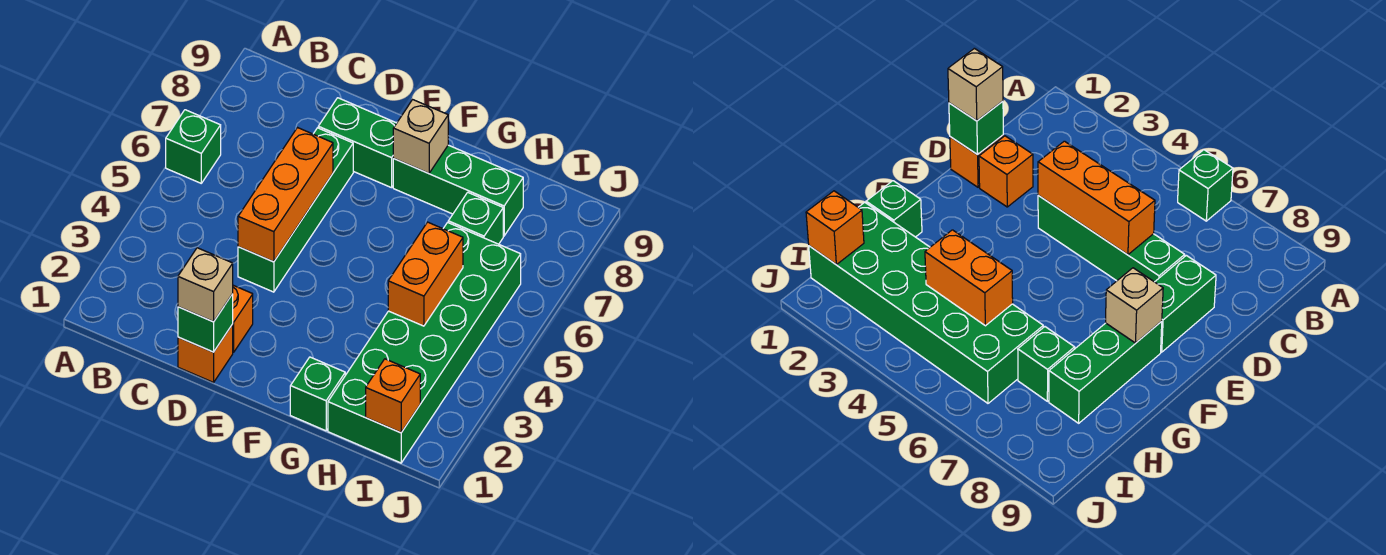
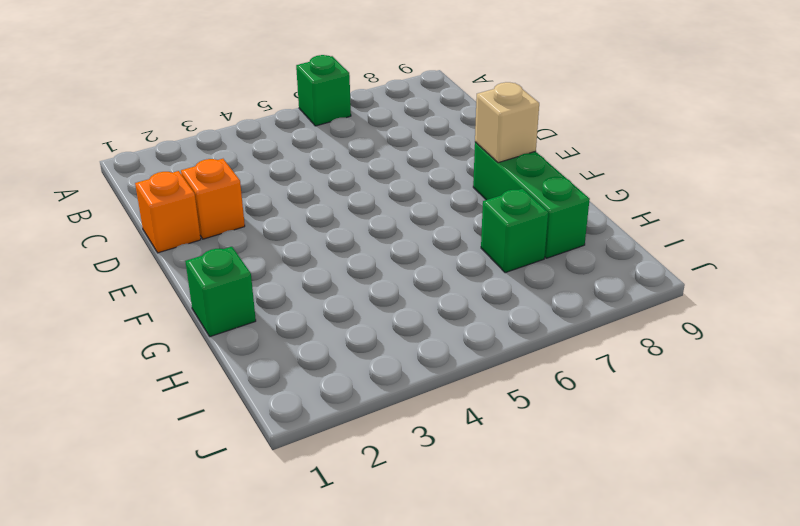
none -> green brick D4:D7 level 1
none -> green brick D8:E8 level 1
none -> green brick H1:I6 level 1

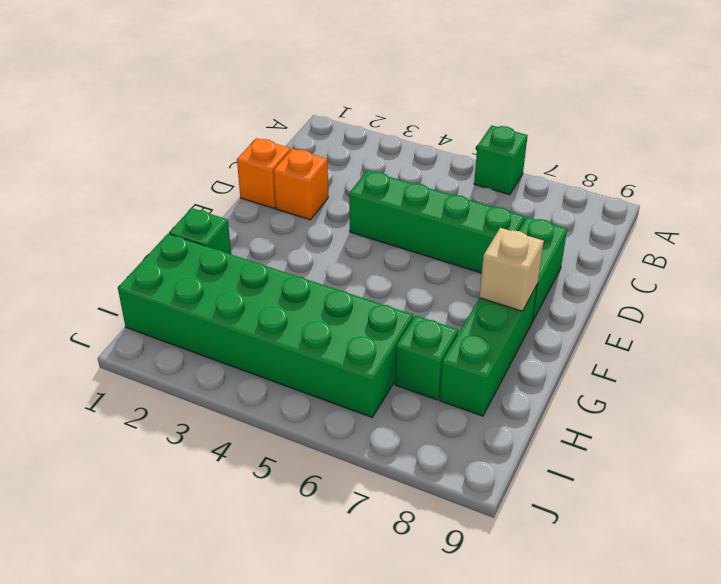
none -> green brick D1 level 2
none -> orange brick D4:D6 level 2
none -> orange brick H4:H5 level 2

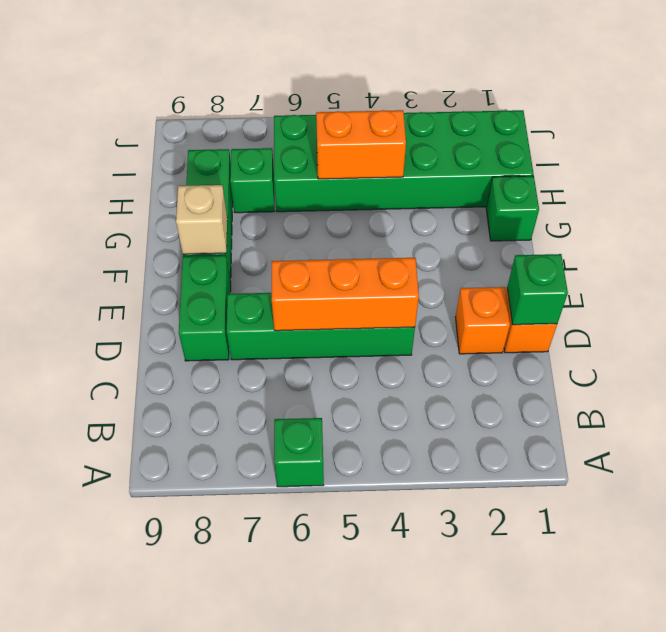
none -> orange brick I1 level 2
none -> tan brick D1 level 3

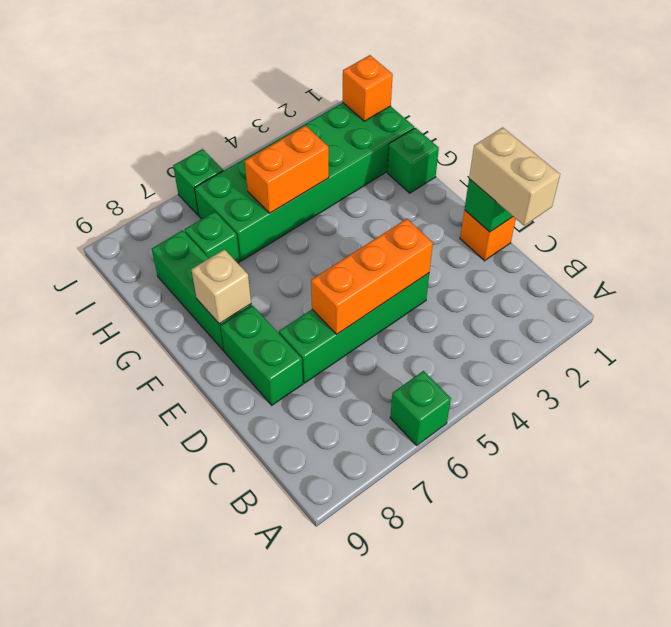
tan brick C1:D1 level 3 -> tan brick D1 level 3
green brick J6 level 1 -> none
none -> orange brick D2 level 1

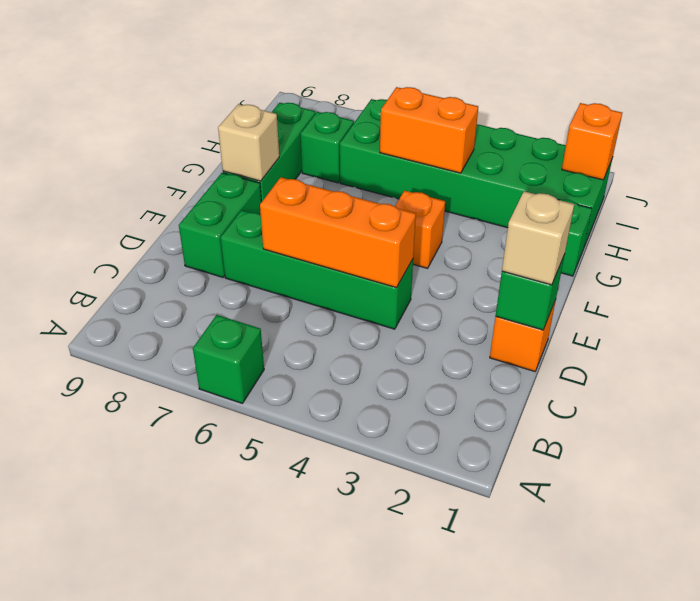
orange brick F4 level 1 -> orange brick D2 level 1

